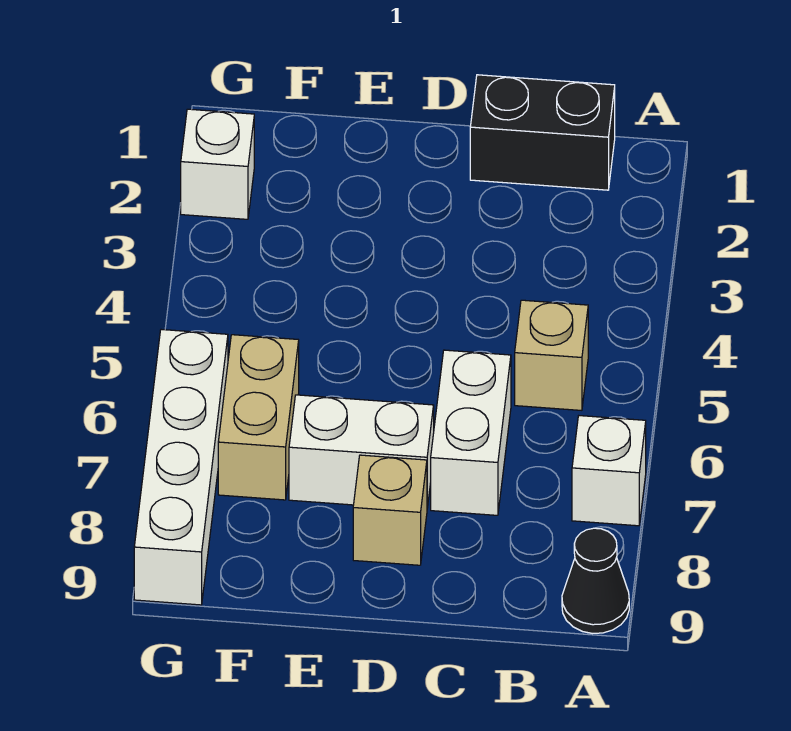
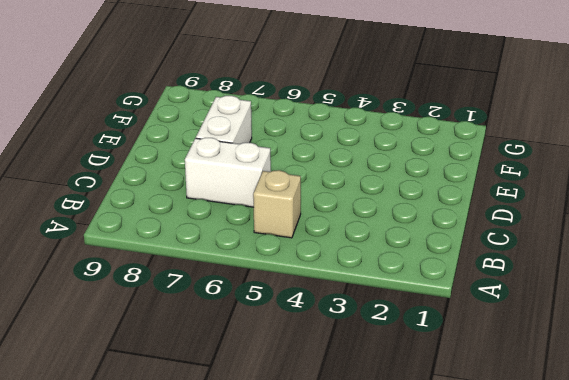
none -> white brick A7 level 1
none -> black cone A9 level 1

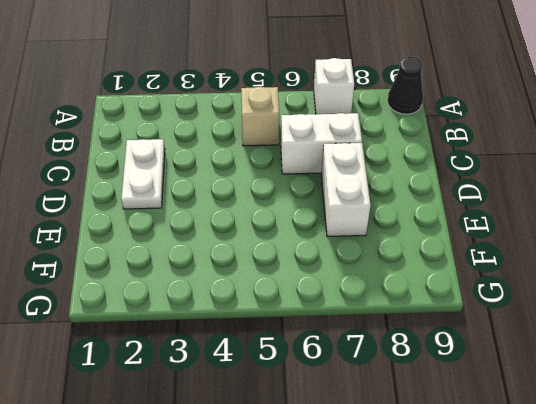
white plate C2:D2 level 1 -> none
none -> black brick B1:C1 level 1
none -> tan brick D8 level 1

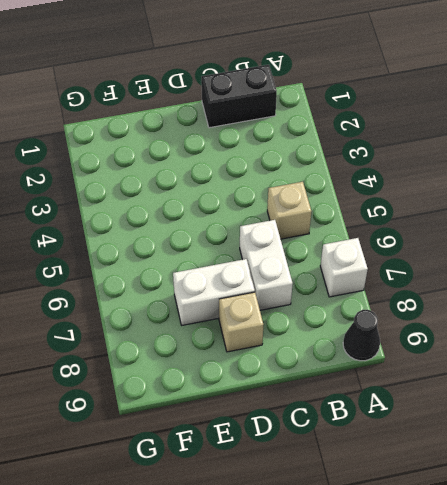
none -> tan brick F6:F7 level 1
none -> white brick G2 level 1

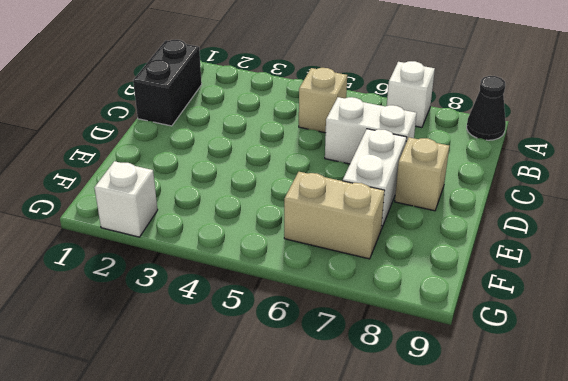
none -> white brick G6:G9 level 1

